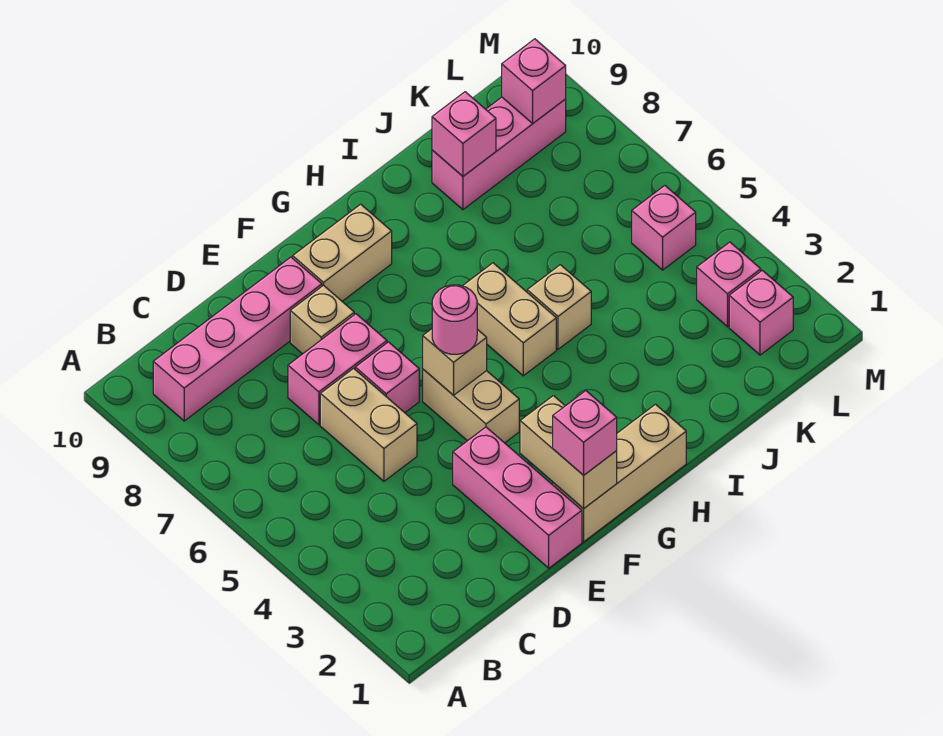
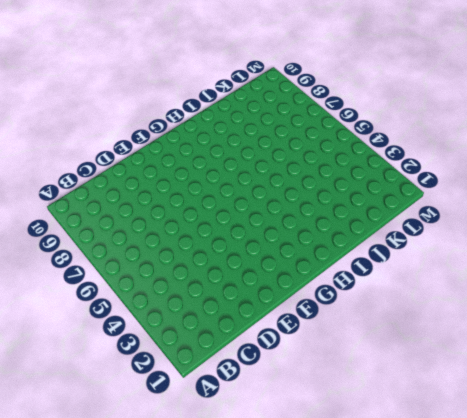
none -> pink brick B9:E9 level 1
none -> tan brick D5:D6 level 1
none -> pink brick D7:E7 level 1

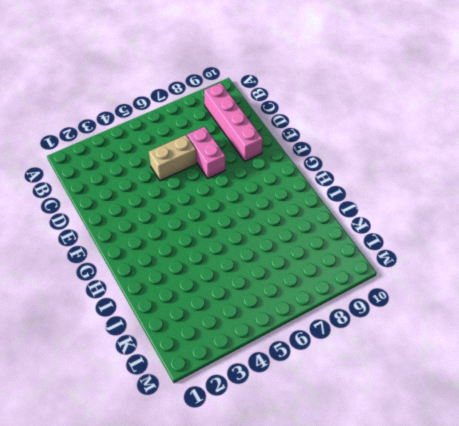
none -> pink brick E1:E3 level 1
none -> pink brick E6 level 1
none -> tan brick E8 level 1

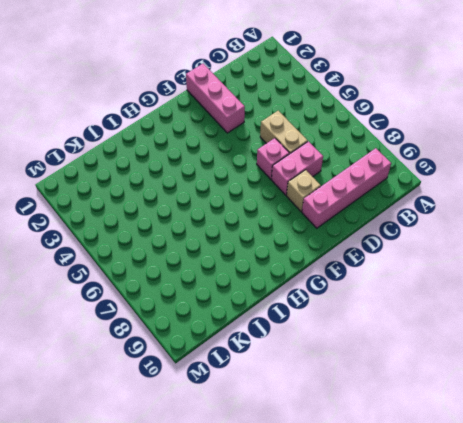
none -> tan brick F1:H1 level 1
none -> tan brick F4:F5 level 1
none -> tan brick F9:G9 level 1

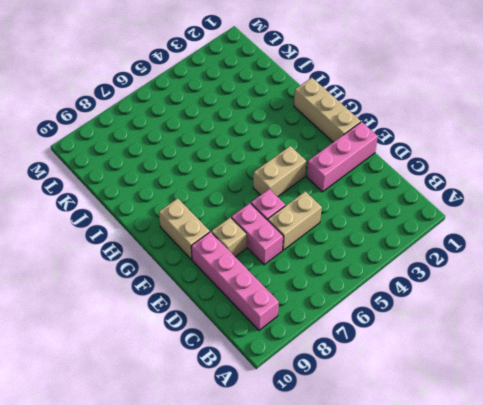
none -> tan brick H5:H6 level 1
none -> tan brick I5 level 1
none -> pink brick J9:L9 level 1

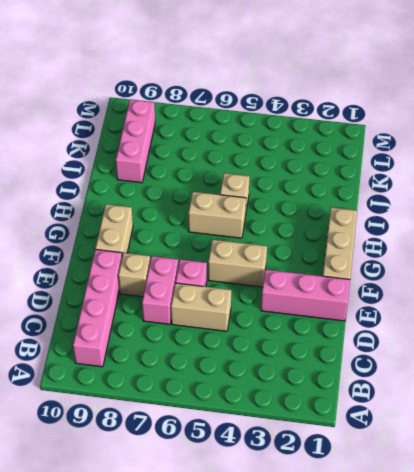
none -> pink brick L2 level 1
none -> pink brick L3 level 1
none -> pink brick L5 level 1

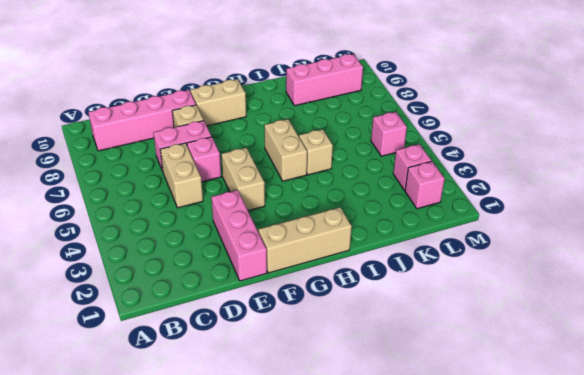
none -> tan brick F1:F2 level 2
none -> tan brick F5 level 2
none -> pink brick J9 level 2

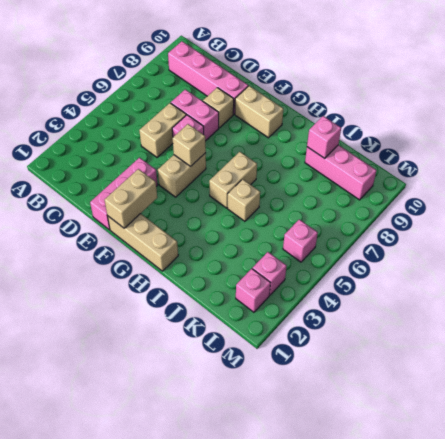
none -> pink brick L9 level 2
none -> pink brick F1 level 3
none -> pink round brick F5 level 3

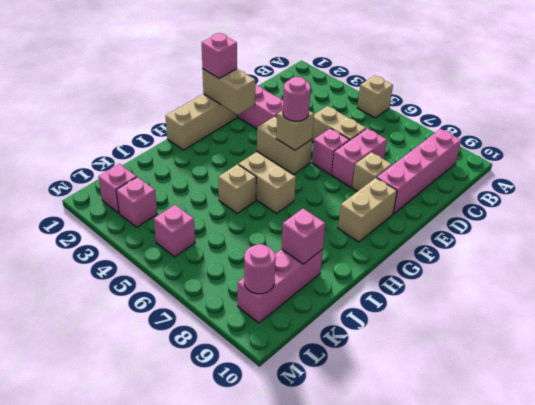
tan brick A5 level 1 -> none
pink round brick L9 level 2 -> pink brick L9 level 2

